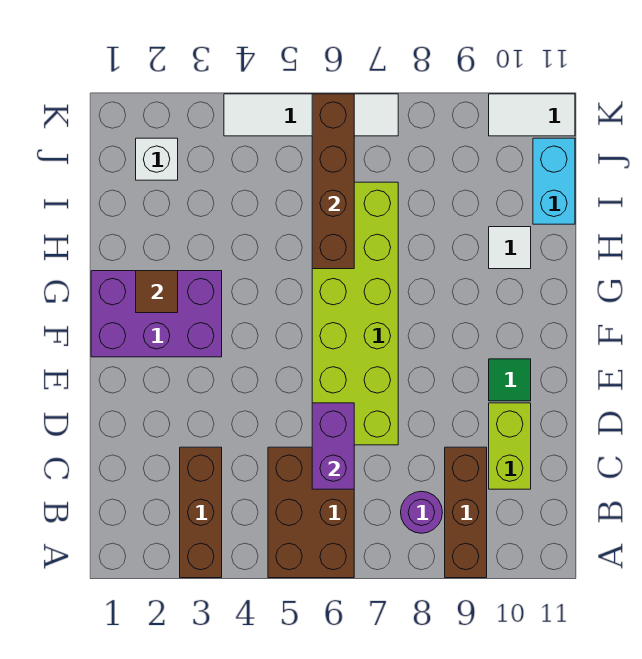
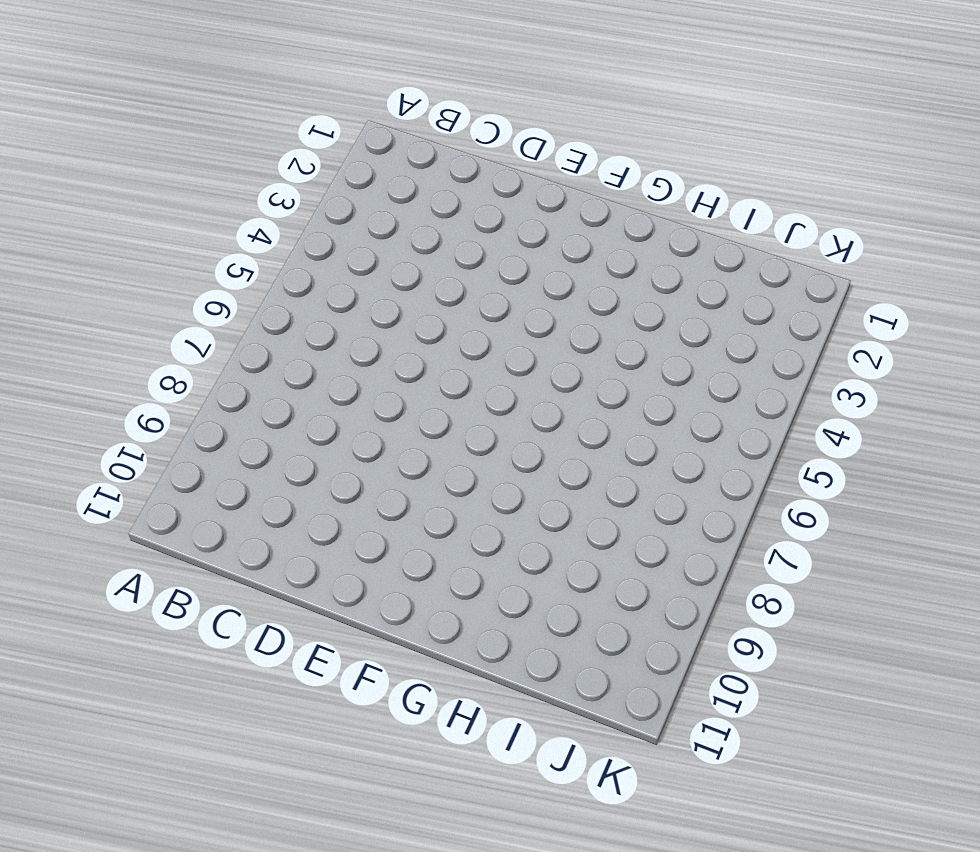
none -> brown brick A3:C3 level 1
none -> brown brick A5:C6 level 1
none -> brown brick A9:C9 level 1

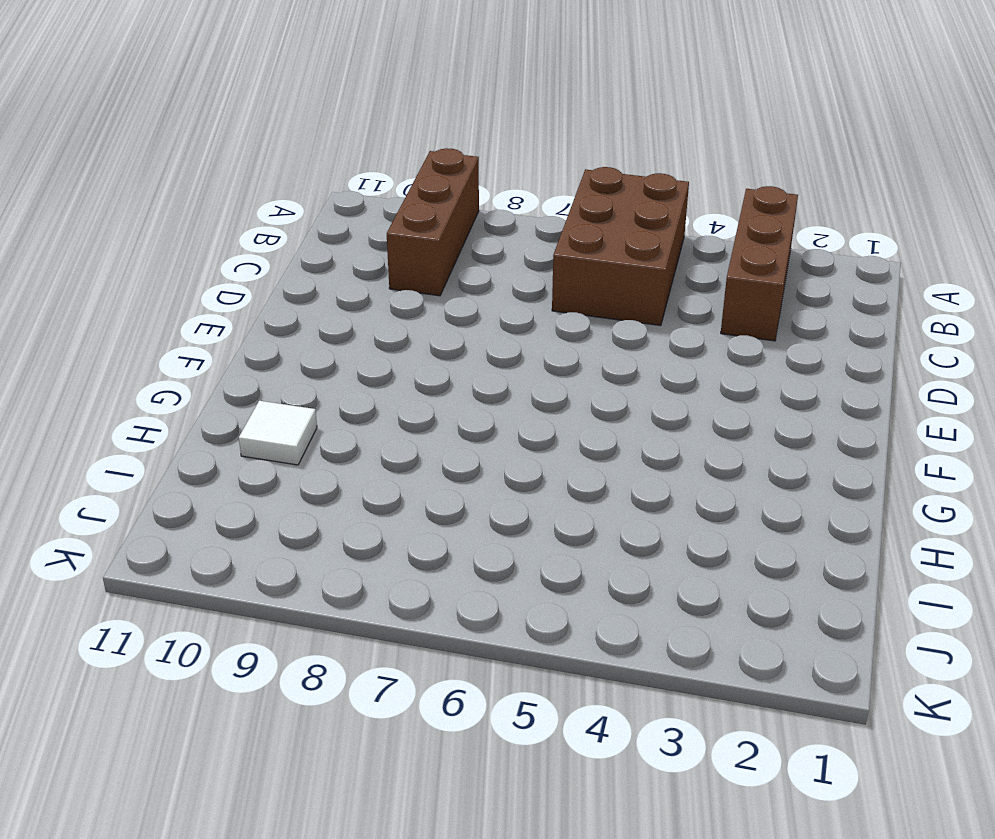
none -> purple round brick B8 level 1
none -> lime brick C10:D10 level 1
none -> lime brick D6:I7 level 1

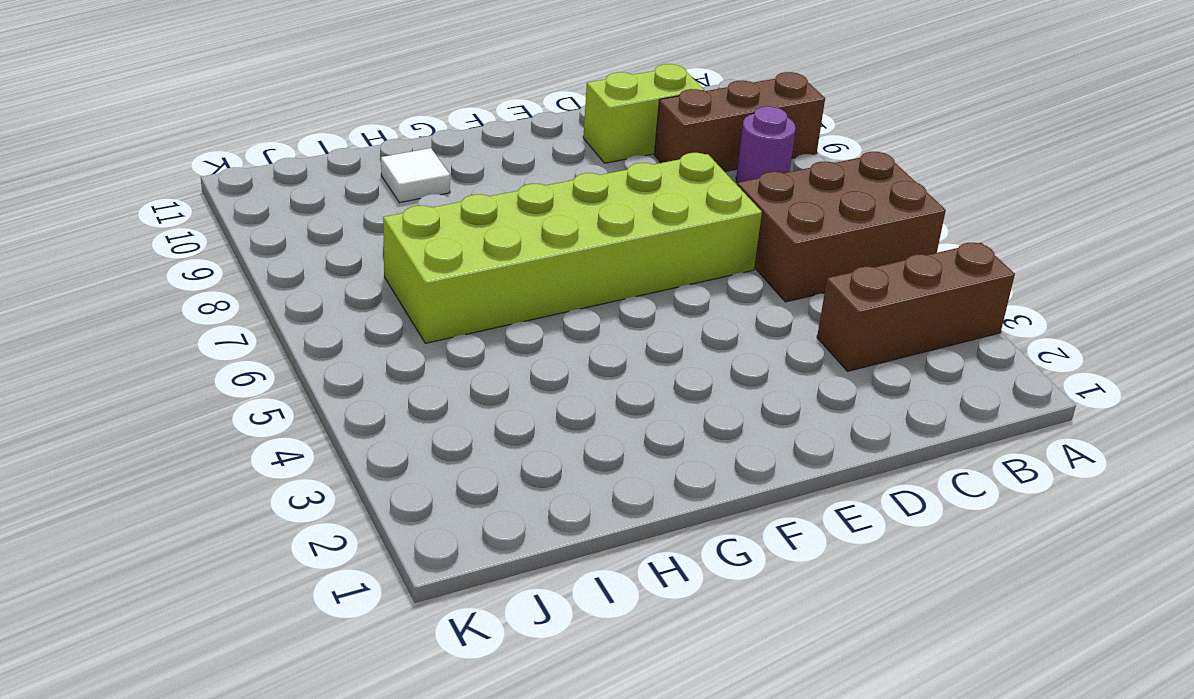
none -> green tile E10 level 1
none -> purple brick F1:G3 level 1
none -> cyan brick I11:J11 level 1

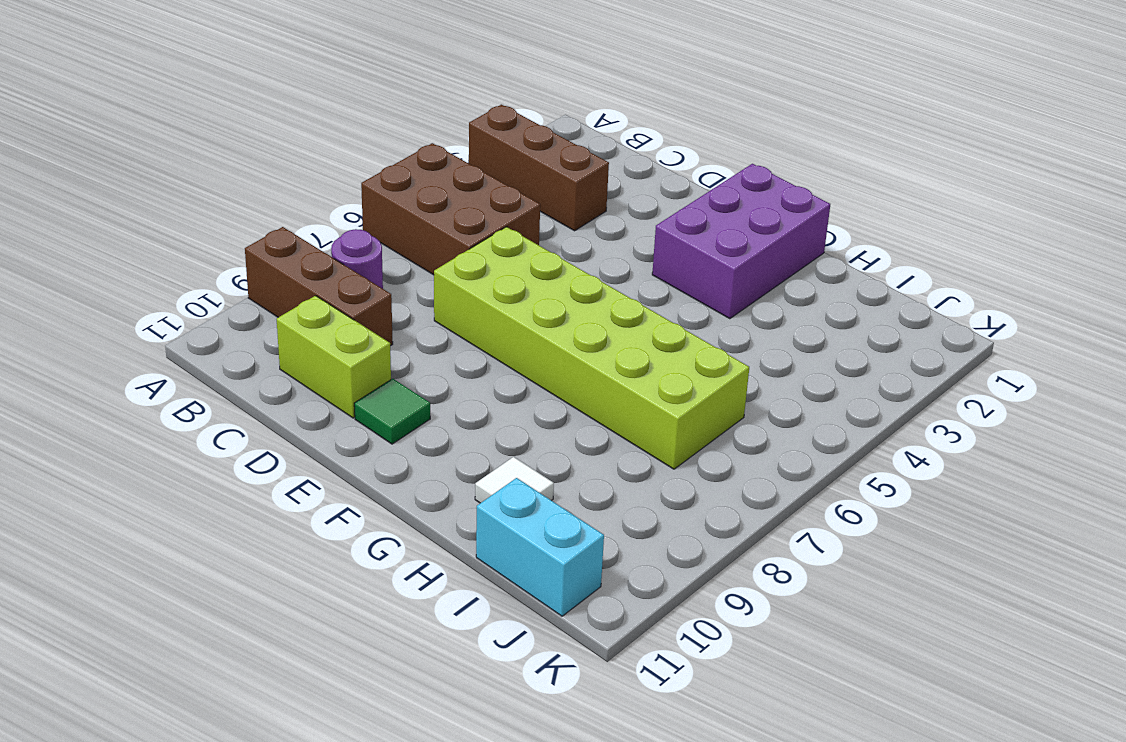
none -> white brick J2 level 1
none -> white tile K4:K7 level 1
none -> white tile K10:K11 level 1

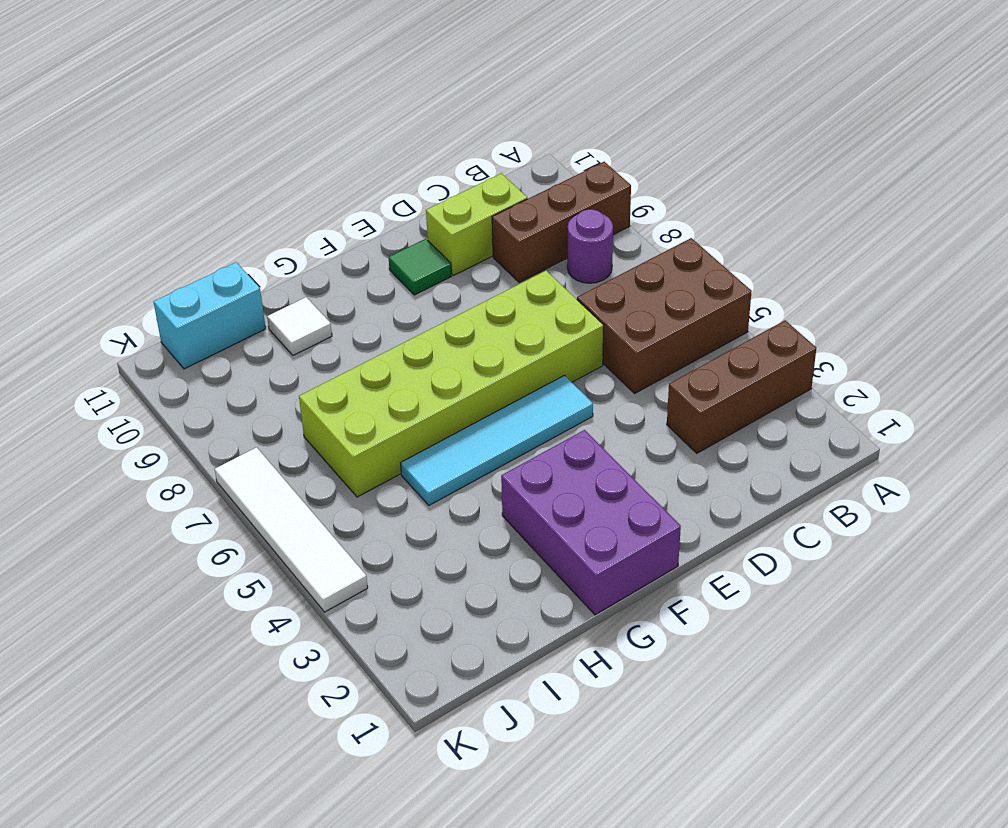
cyan tile E5:H5 level 1 -> none
none -> white brick J2 level 1
none -> white tile K10:K11 level 1
none -> purple brick C6:D6 level 2

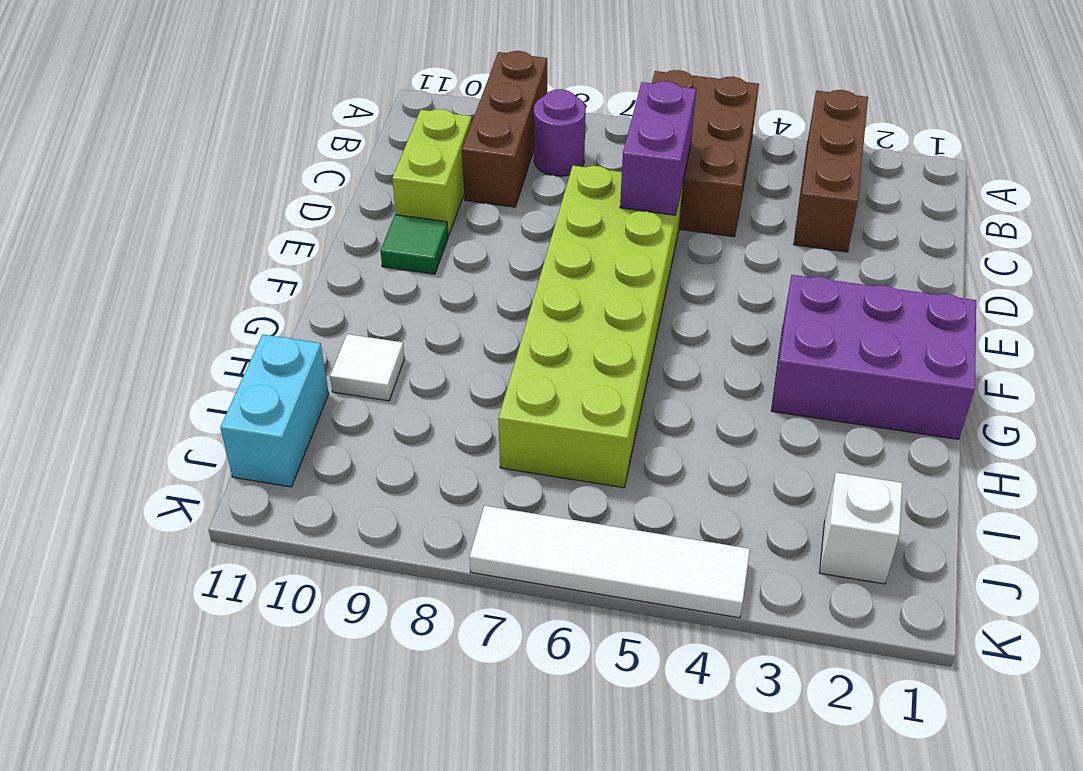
none -> white tile K10:K11 level 1
none -> brown tile G2 level 2
none -> brown brick H6:K6 level 2

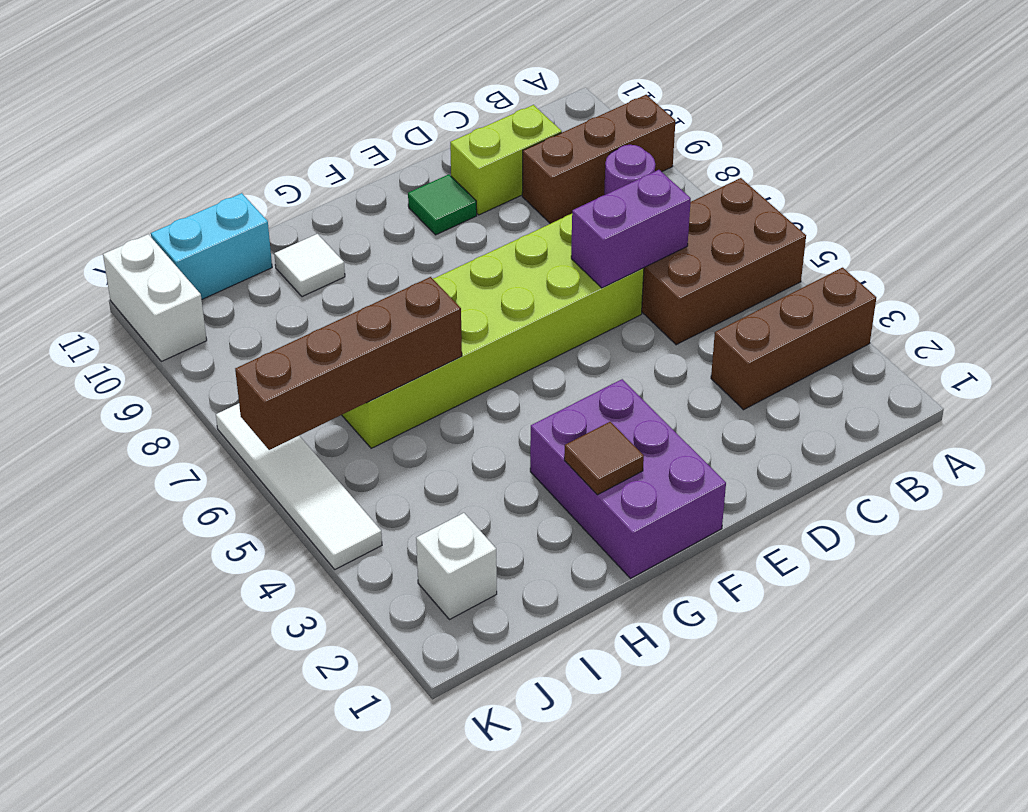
white brick K10:K11 level 1 -> white tile K10:K11 level 1

